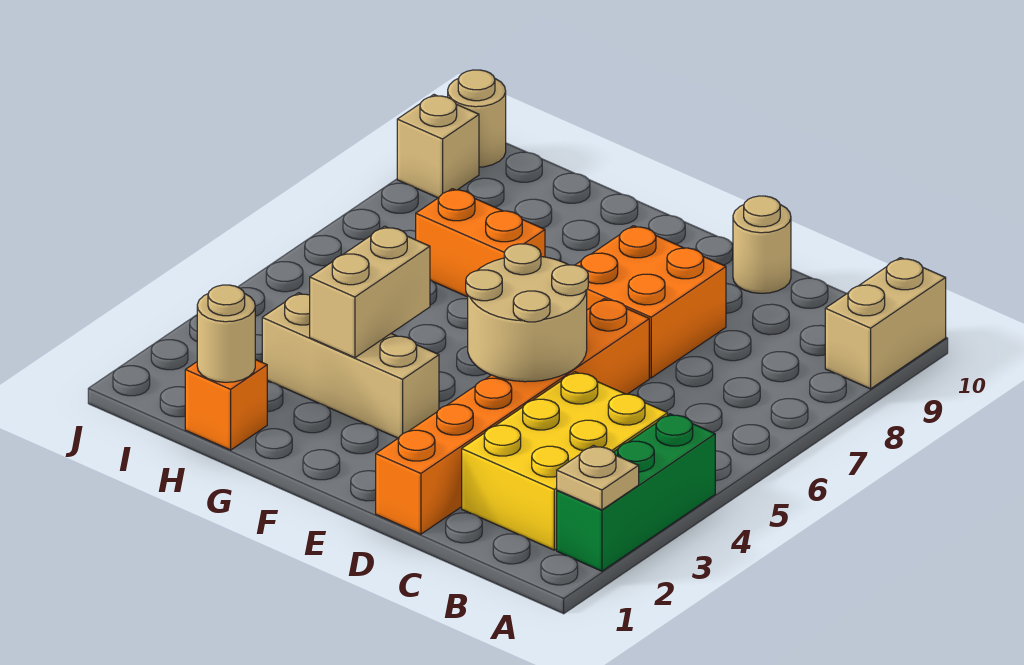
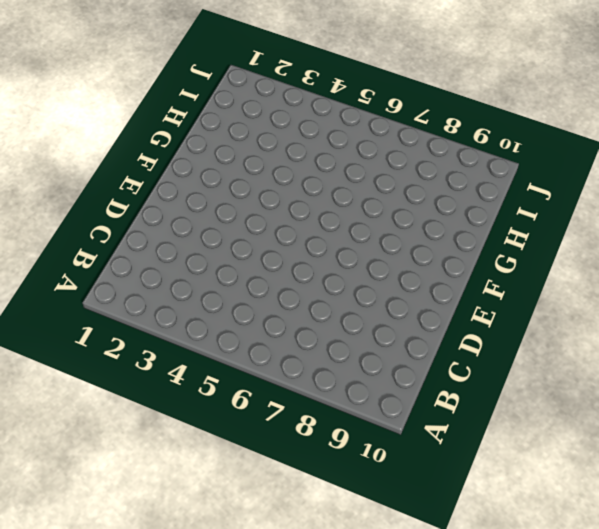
none -> green brick A2:A4 level 1
none -> tan brick A9:A10 level 1
none -> yellow brick B2:C4 level 1

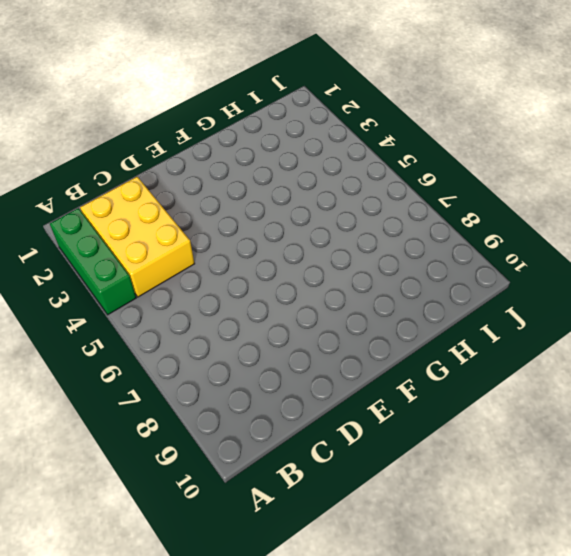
none -> tan brick A9:A10 level 1
none -> orange brick D1:D6 level 1
none -> orange brick D7:E8 level 1

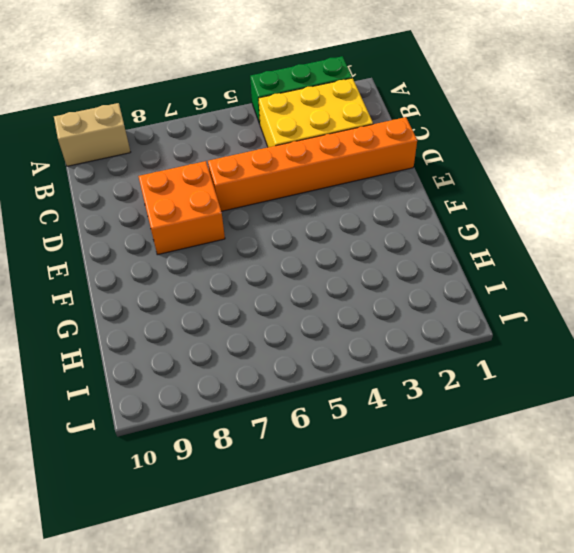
none -> tan round brick D10 level 1
none -> tan brick F3:H3 level 1
none -> orange brick G7:H7 level 1

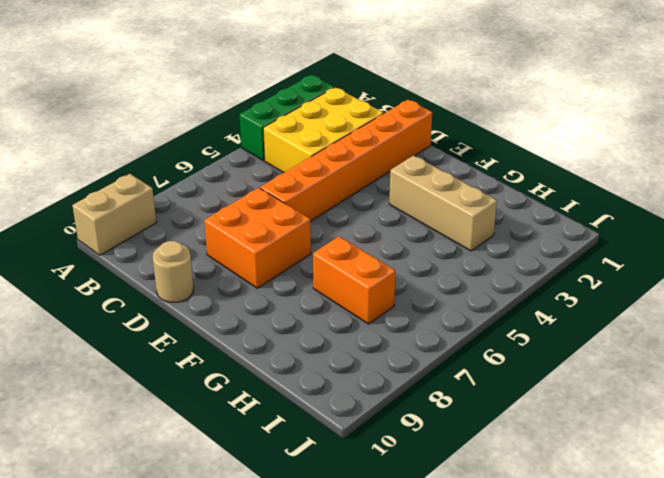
none -> orange brick H1 level 1
none -> tan brick J9 level 1
none -> tan round brick J10 level 1

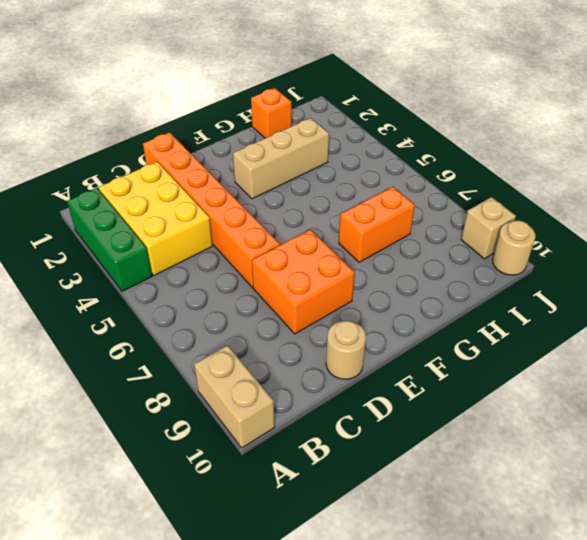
none -> tan plate A2 level 2
none -> tan round brick D4:E5 level 2
none -> tan brick G3:G4 level 2

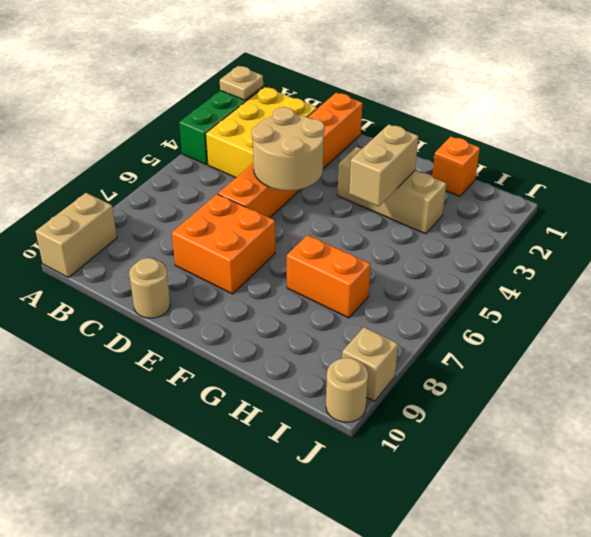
none -> tan round brick H1 level 2

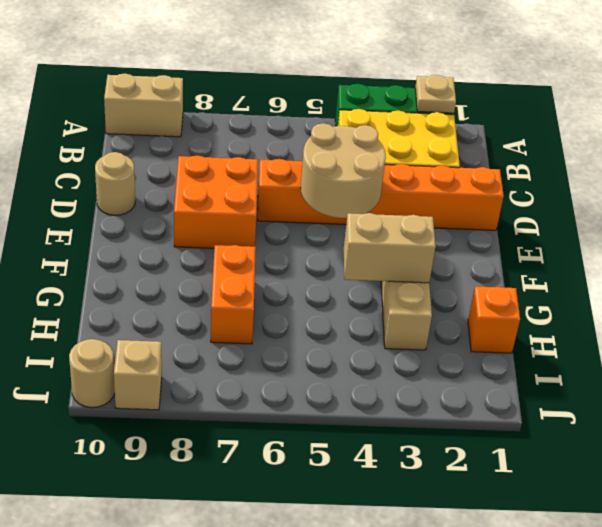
none -> tan round brick H1 level 2

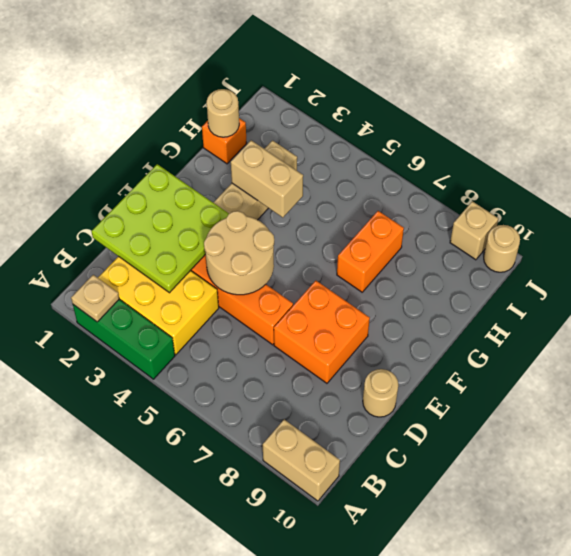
lime plate C1:E3 level 2 -> none

